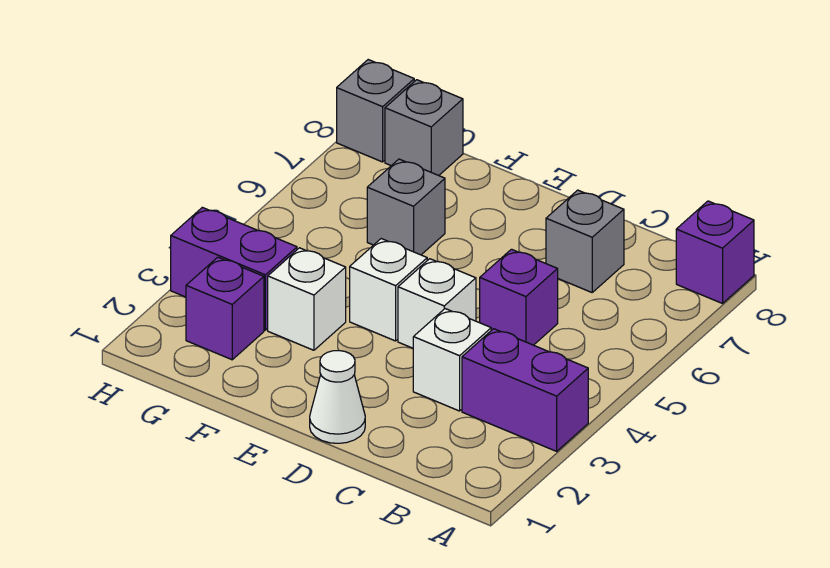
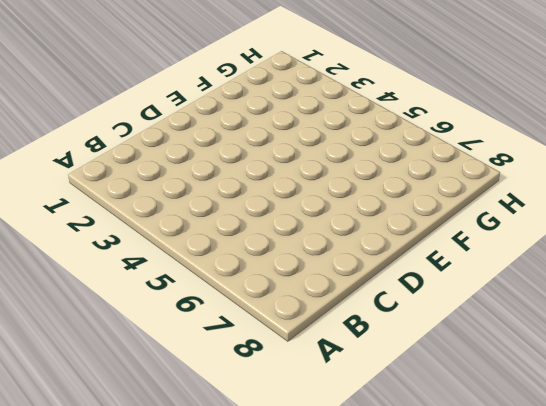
none -> purple brick A3:B3 level 1
none -> purple brick A8 level 1
none -> white brick C3 level 1

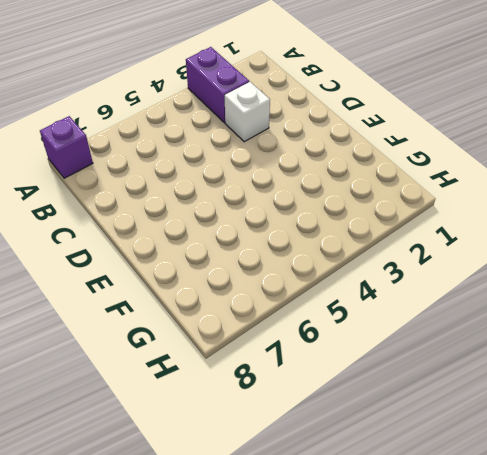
none -> purple brick C5 level 1
none -> grey brick C7 level 1
none -> white cone D1 level 1

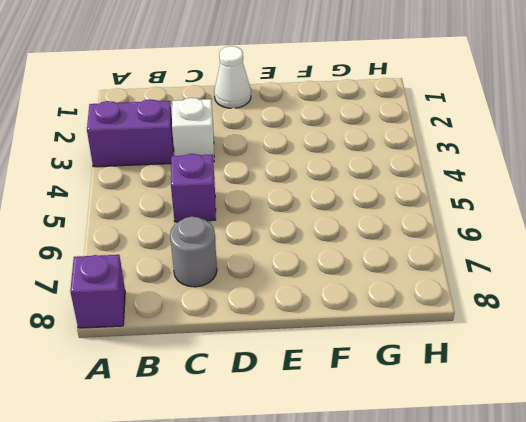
grey round brick C7 level 1 -> grey brick C7 level 1
none -> white brick D4 level 1
none -> white brick E4 level 1
none -> white brick F3 level 1

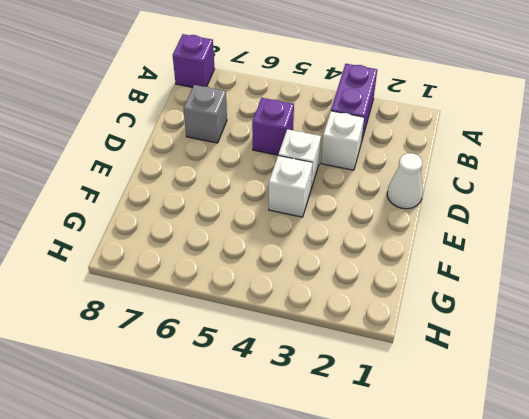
none -> white brick F3 level 1
none -> grey brick F6 level 1
none -> purple brick G2 level 1

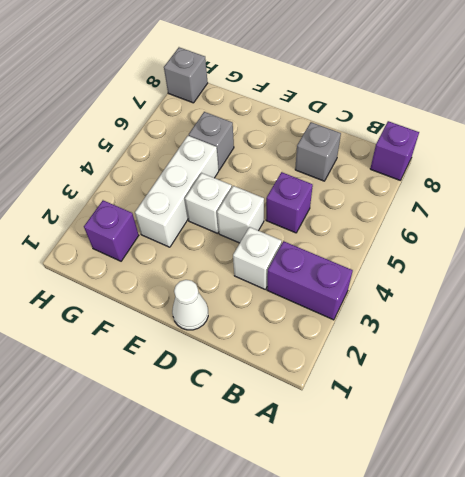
white brick F3:F5 level 1 -> white brick F3 level 1
none -> purple brick G3:H3 level 1
none -> grey brick G8 level 1

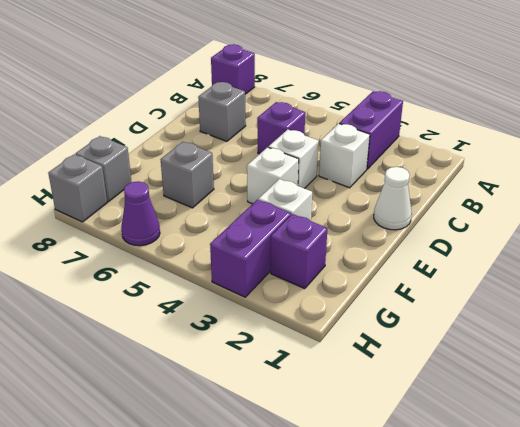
purple cone H6 level 1 -> none

